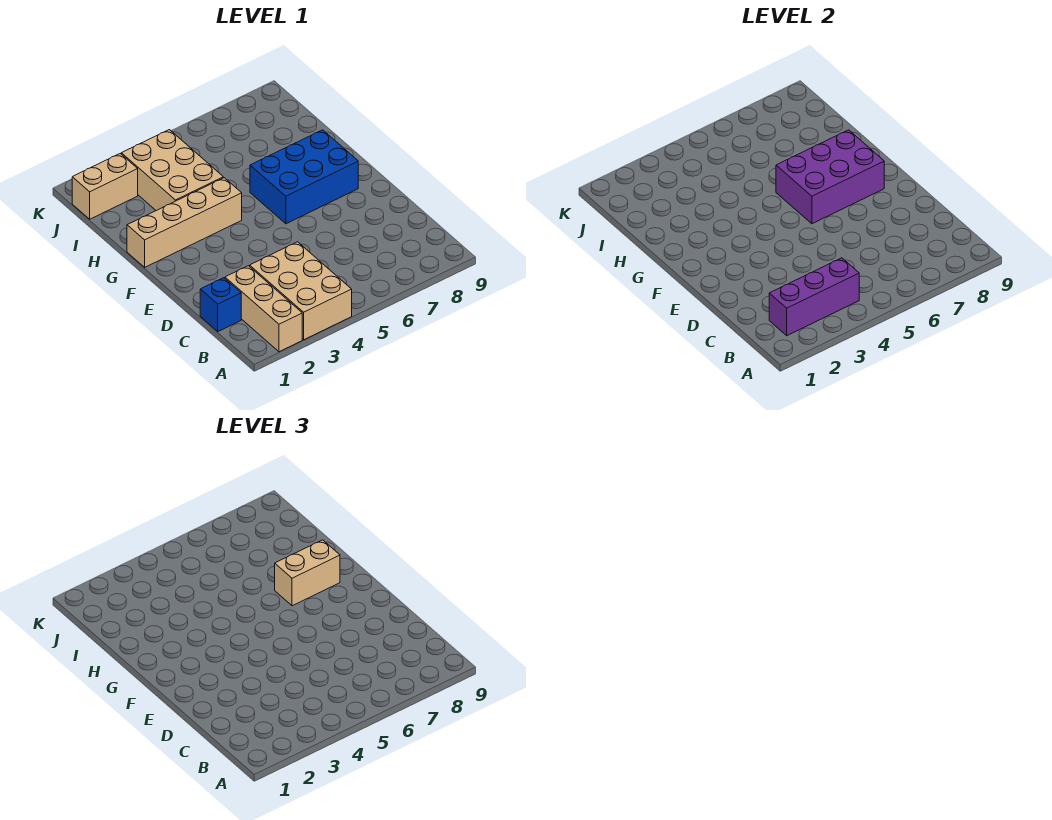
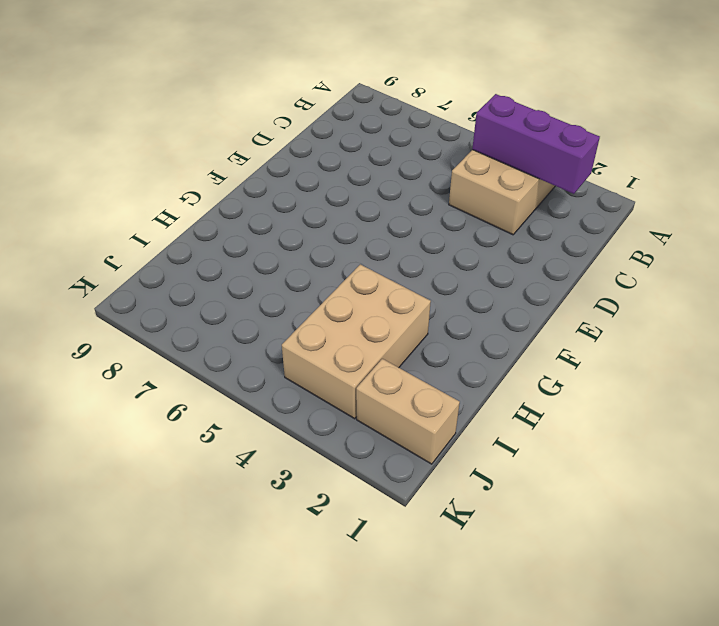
none -> tan brick A2:C2 level 1
none -> blue brick C1 level 1

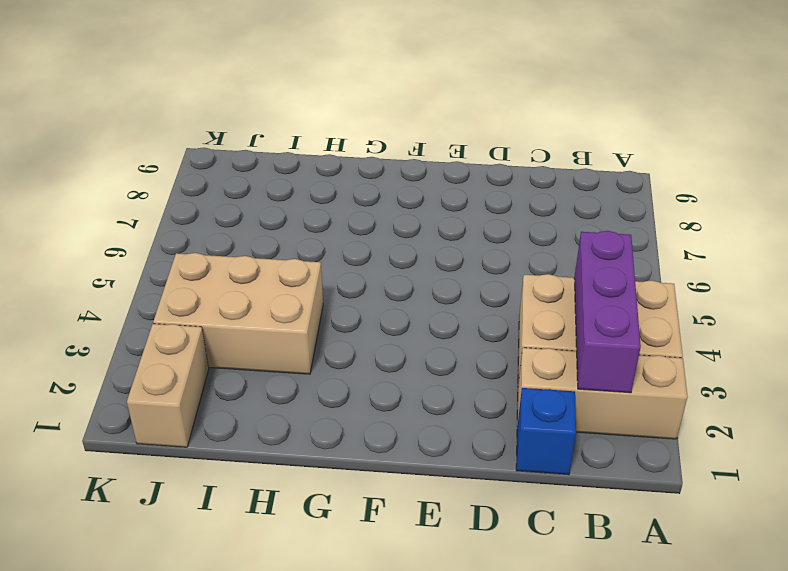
none -> blue brick F6:G8 level 1
none -> tan brick G1:G4 level 1

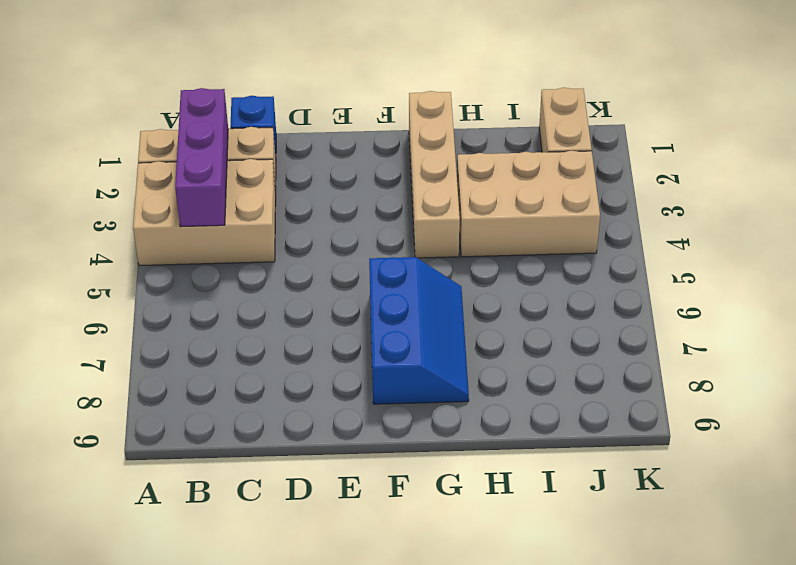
blue slope F6:G8 level 1 top F -> blue brick F6:G8 level 1
none -> purple brick F6:G8 level 2
none -> tan brick G7:G8 level 3

